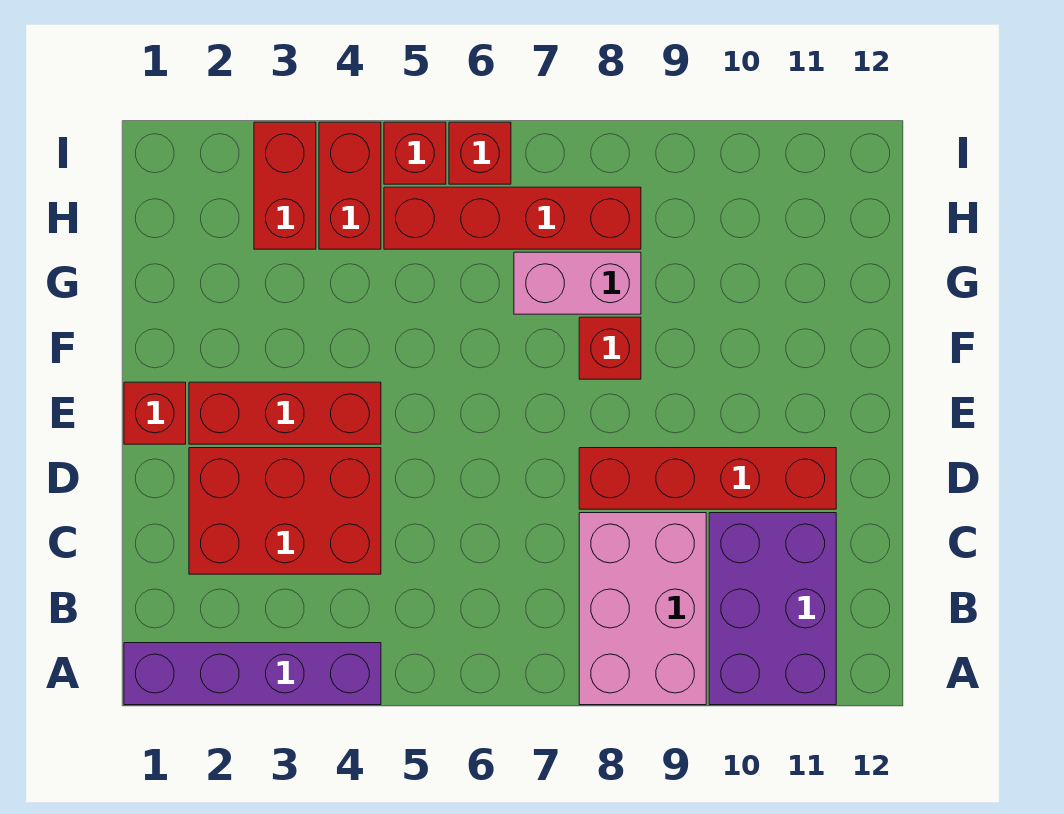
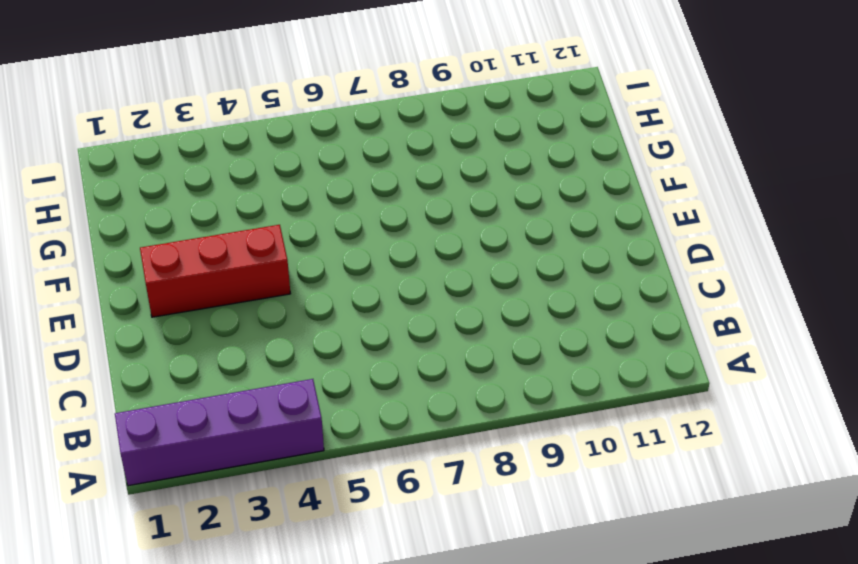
none -> pink brick A8:C9 level 1
none -> purple brick A10:C11 level 1
none -> red brick C2:D4 level 1

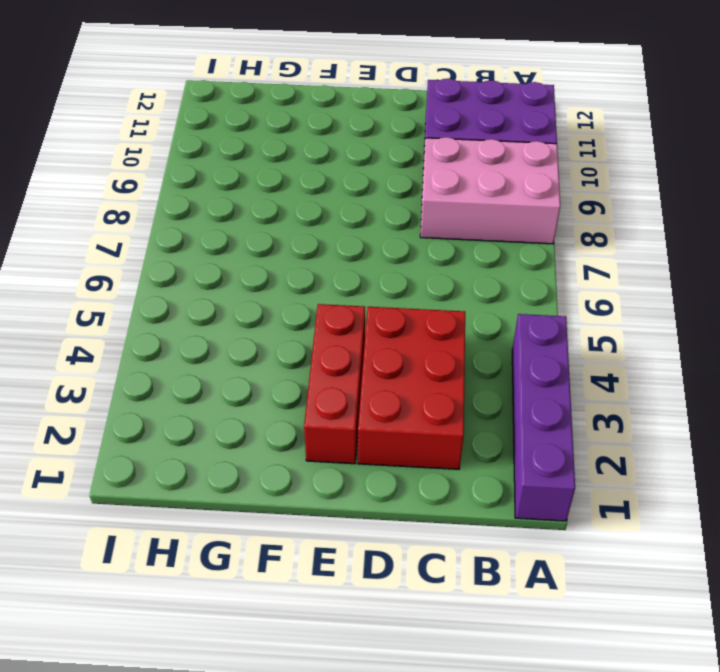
none -> red brick D8:D11 level 1
none -> red brick E1 level 1
none -> red brick F8 level 1

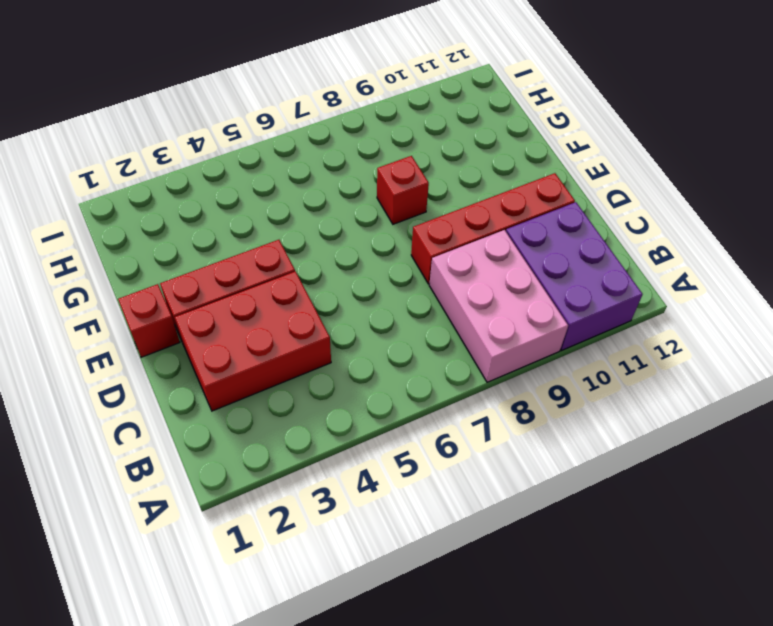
none -> purple brick A1:A4 level 1
none -> pink brick G7:G8 level 1
none -> red brick H3:I3 level 1

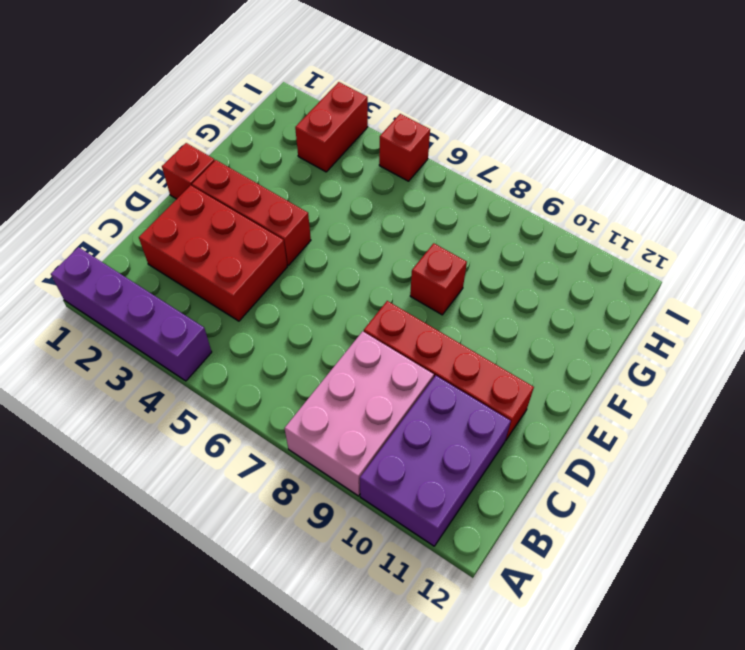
none -> pink brick G7:G8 level 1
none -> red brick H4:I4 level 1
none -> red brick H5:H8 level 1

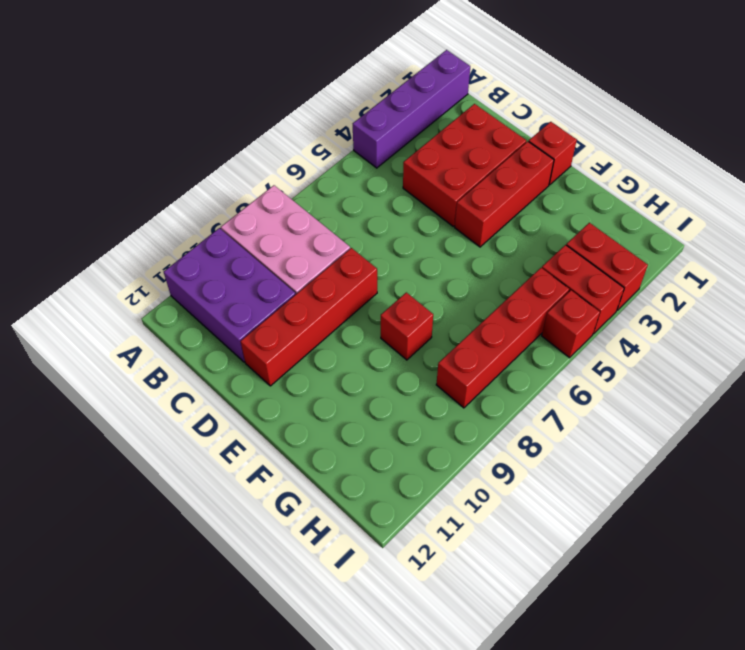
none -> pink brick G7:G8 level 1
none -> red brick I6 level 1

